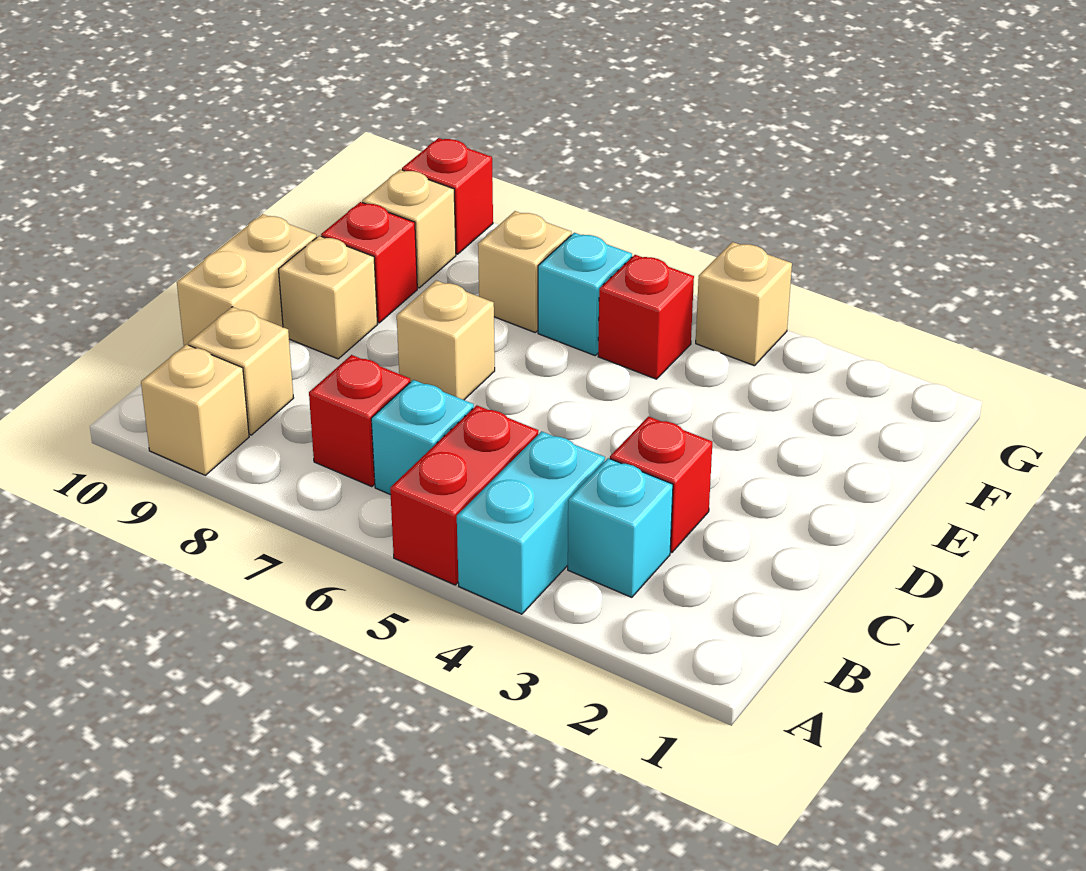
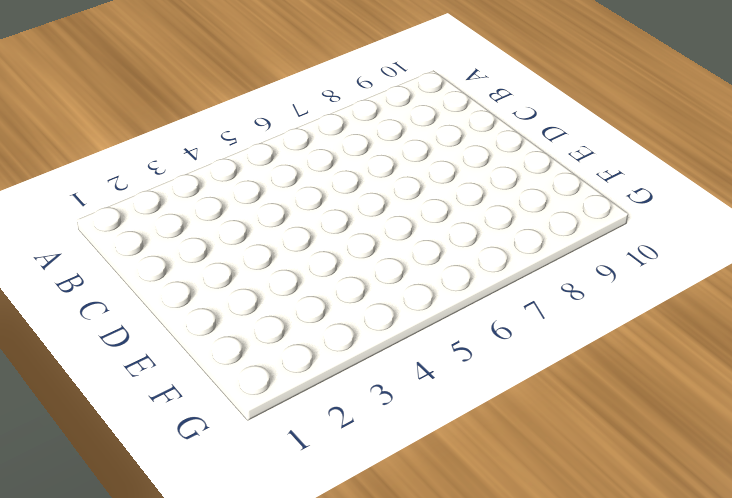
none -> cyan brick A4:B4 level 1
none -> red brick A5:B5 level 1
none -> tan brick A9 level 1

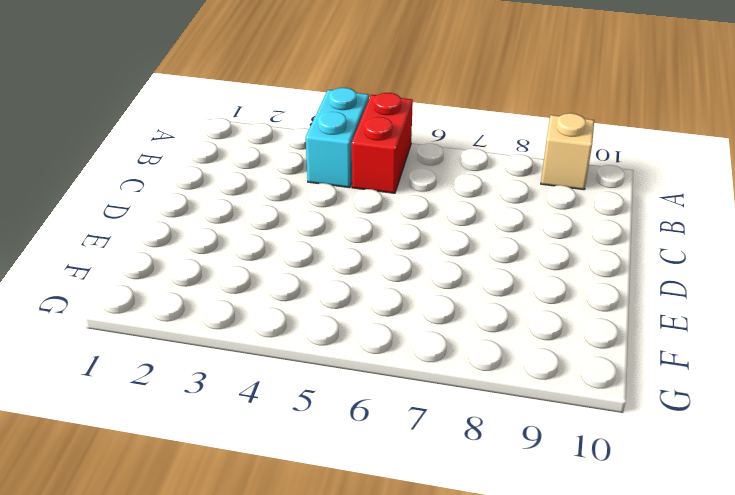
none -> cyan brick B3 level 1
none -> cyan brick B6 level 1
none -> red brick B7 level 1

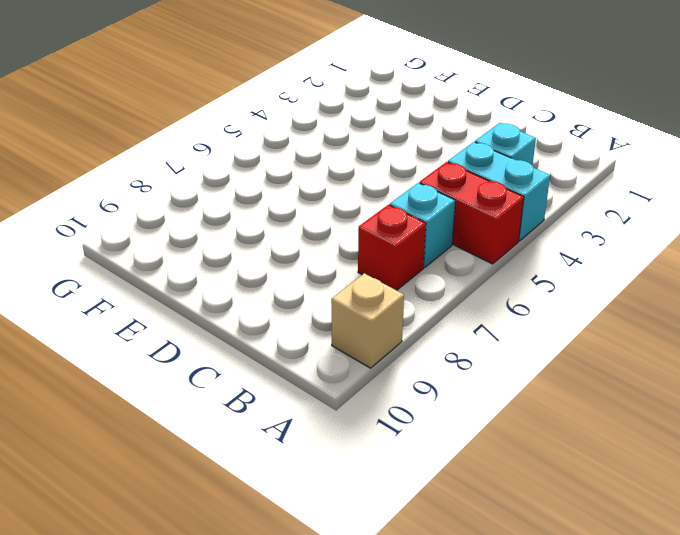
none -> tan brick B9 level 1
none -> red brick C3 level 1
none -> tan brick C10:D10 level 1

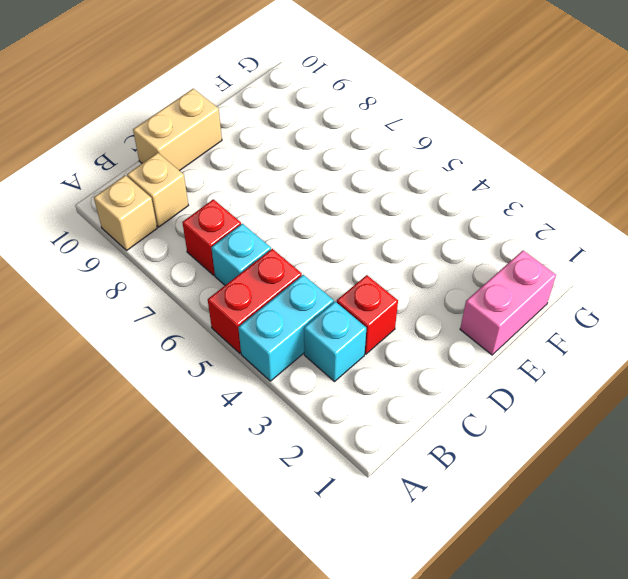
pink brick E1:F1 level 1 -> none
none -> tan brick D7 level 1
none -> tan brick D9 level 1
none -> red brick E9 level 1

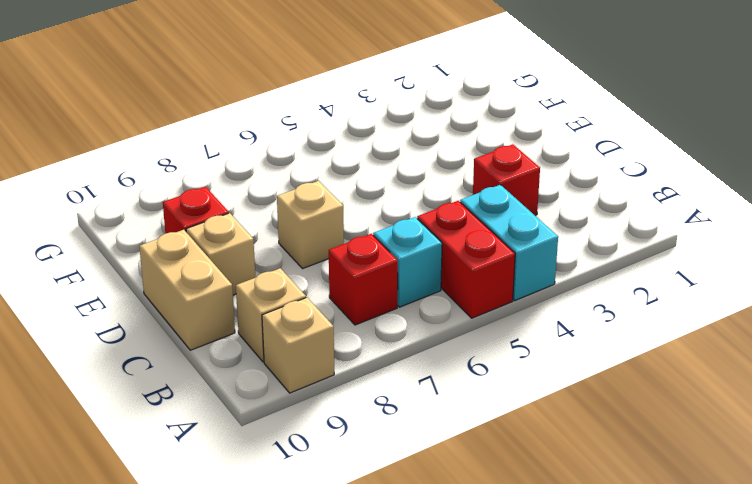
none -> cyan brick B3 level 1
none -> red brick F5 level 1
none -> cyan brick F6 level 1

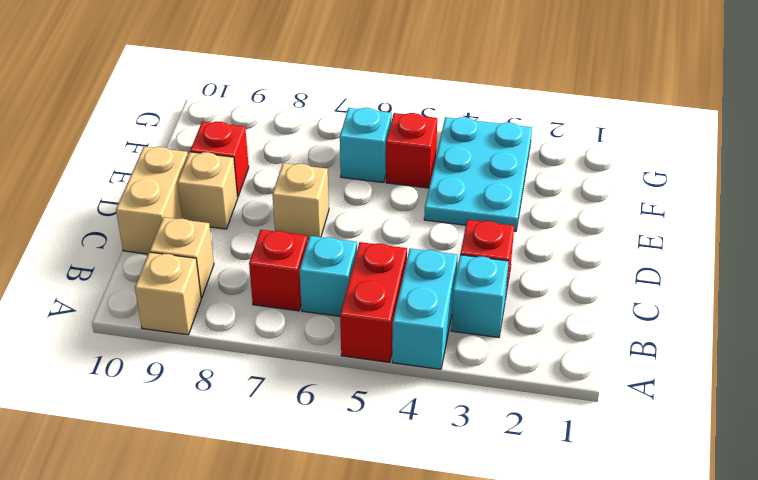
cyan plate E3:G4 level 1 -> tan brick G4 level 1
none -> tan brick F7 level 1
none -> tan brick F9 level 1
none -> red brick G9 level 1

